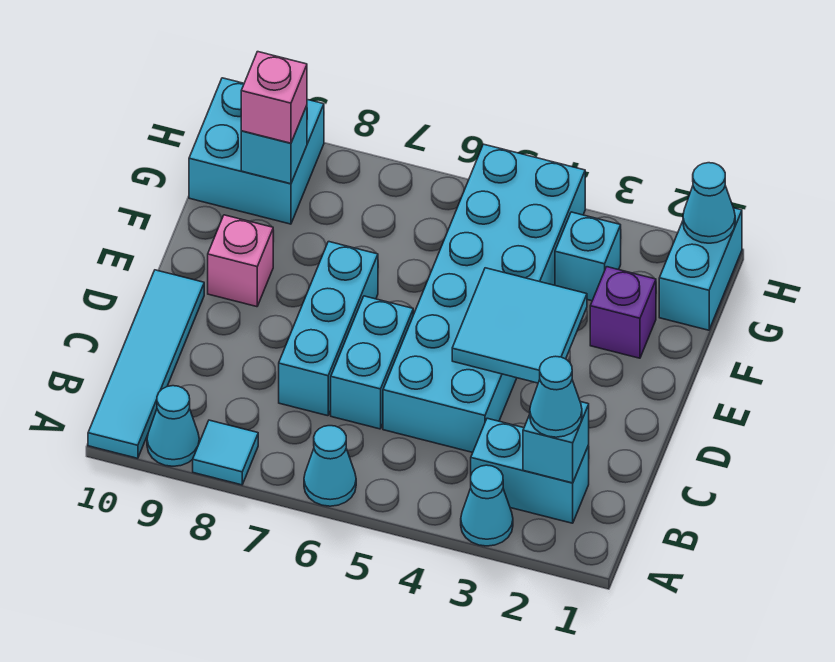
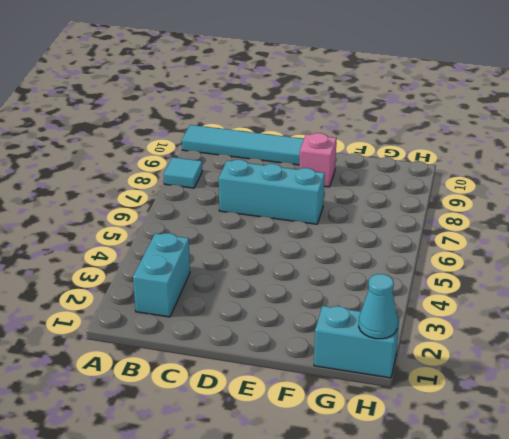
none -> cyan cone A3 level 1
none -> cyan cone A6 level 1
none -> cyan cone A9 level 1

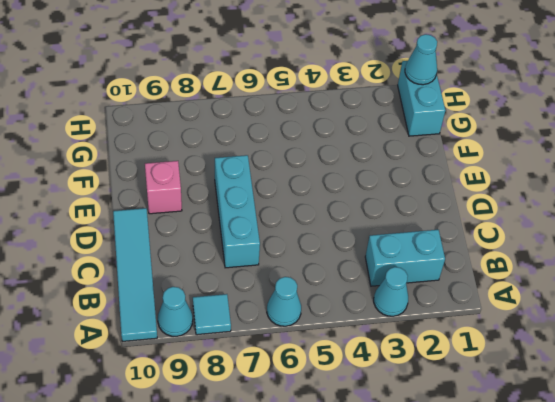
none -> cyan brick C4:H5 level 1
none -> cyan brick C6:D6 level 1
none -> purple brick F2 level 1

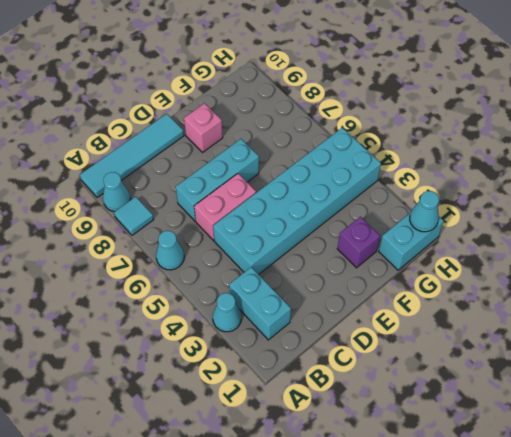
pink brick C6:D6 level 1 -> cyan brick C6:D6 level 1
none -> cyan brick G3 level 1
none -> cyan brick G9:H10 level 1
none -> cyan brick B2 level 2

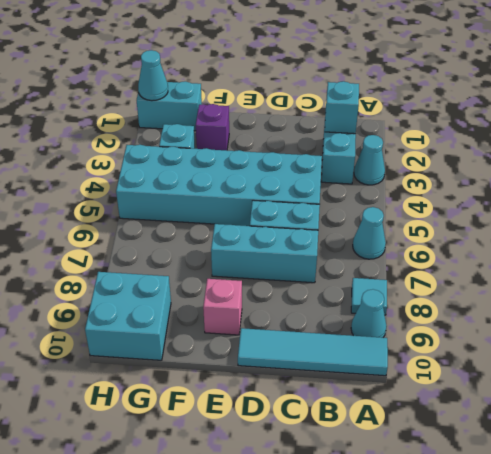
none -> cyan tile D3:E4 level 2
none -> cyan brick G9 level 2
none -> cyan cone B2 level 3

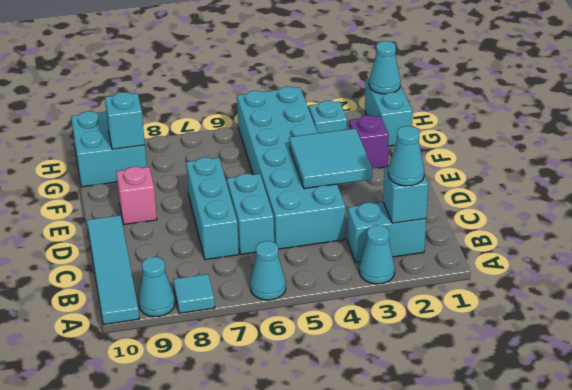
none -> pink brick G9 level 3

